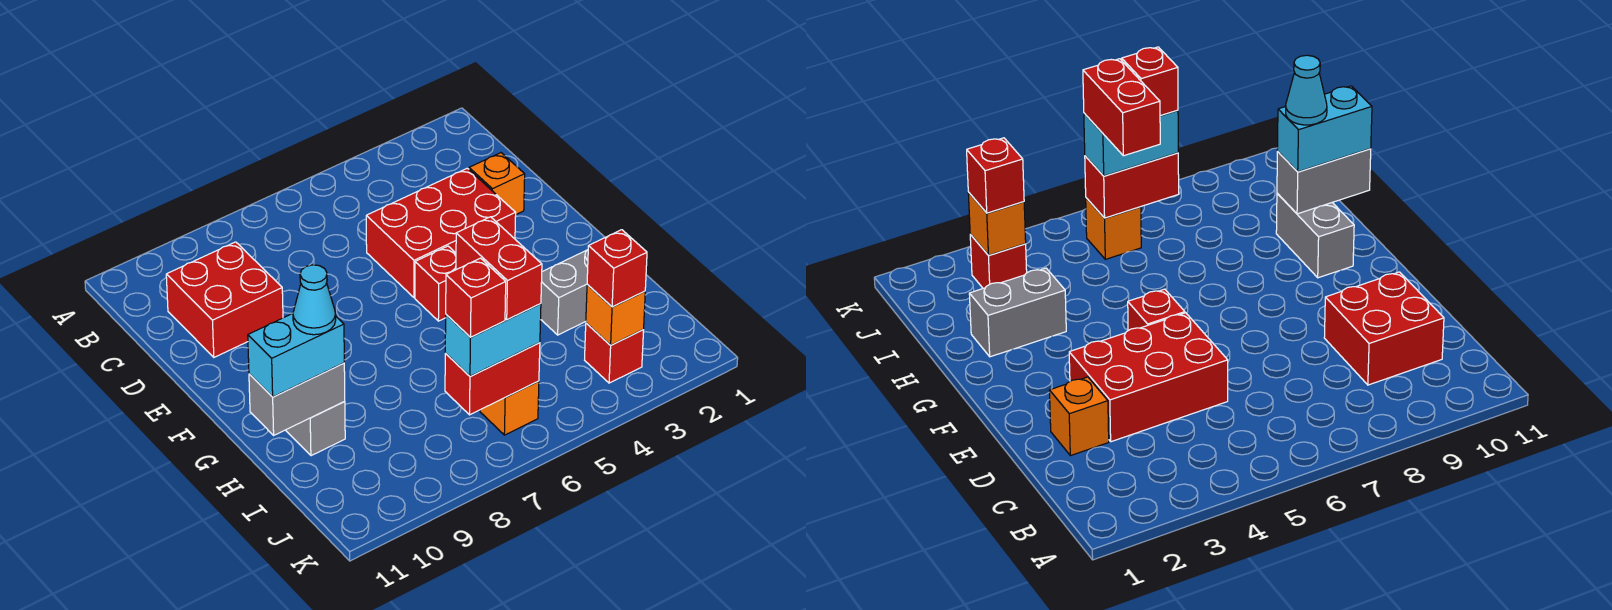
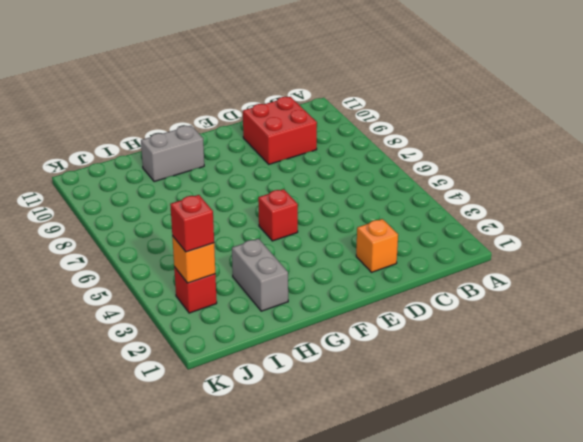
none -> red brick D3:E5 level 1
none -> orange brick J6 level 1
none -> grey brick H10:H11 level 2

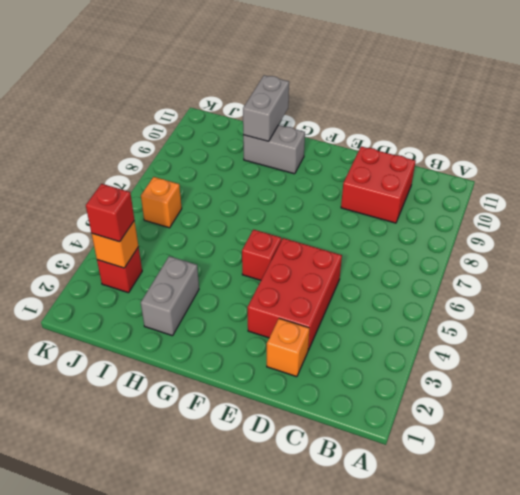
none -> red brick J6:J7 level 2
none -> cyan brick H10:H11 level 3
none -> cyan brick J6:J7 level 3

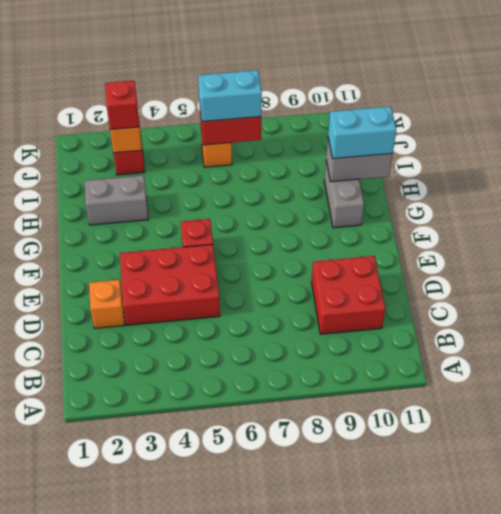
none -> cyan cone H10 level 4
none -> red brick I6:J6 level 4
none -> red brick J7 level 4

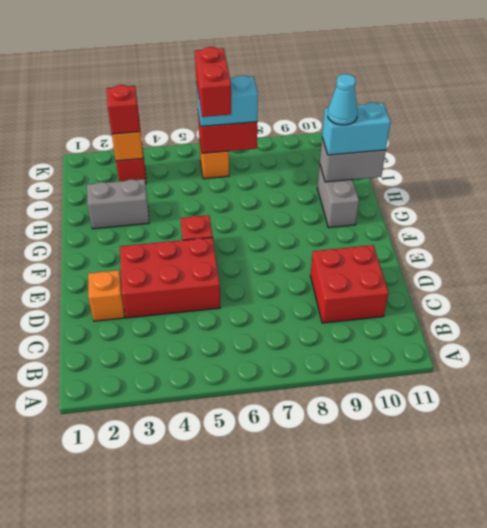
none -> red brick J7 level 4

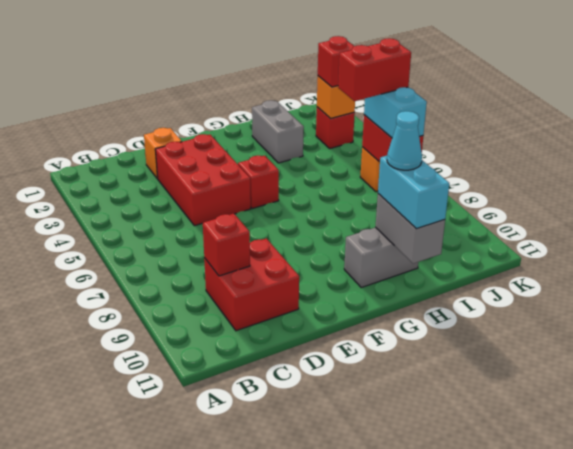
red brick C9 level 2 -> red brick J7 level 4

